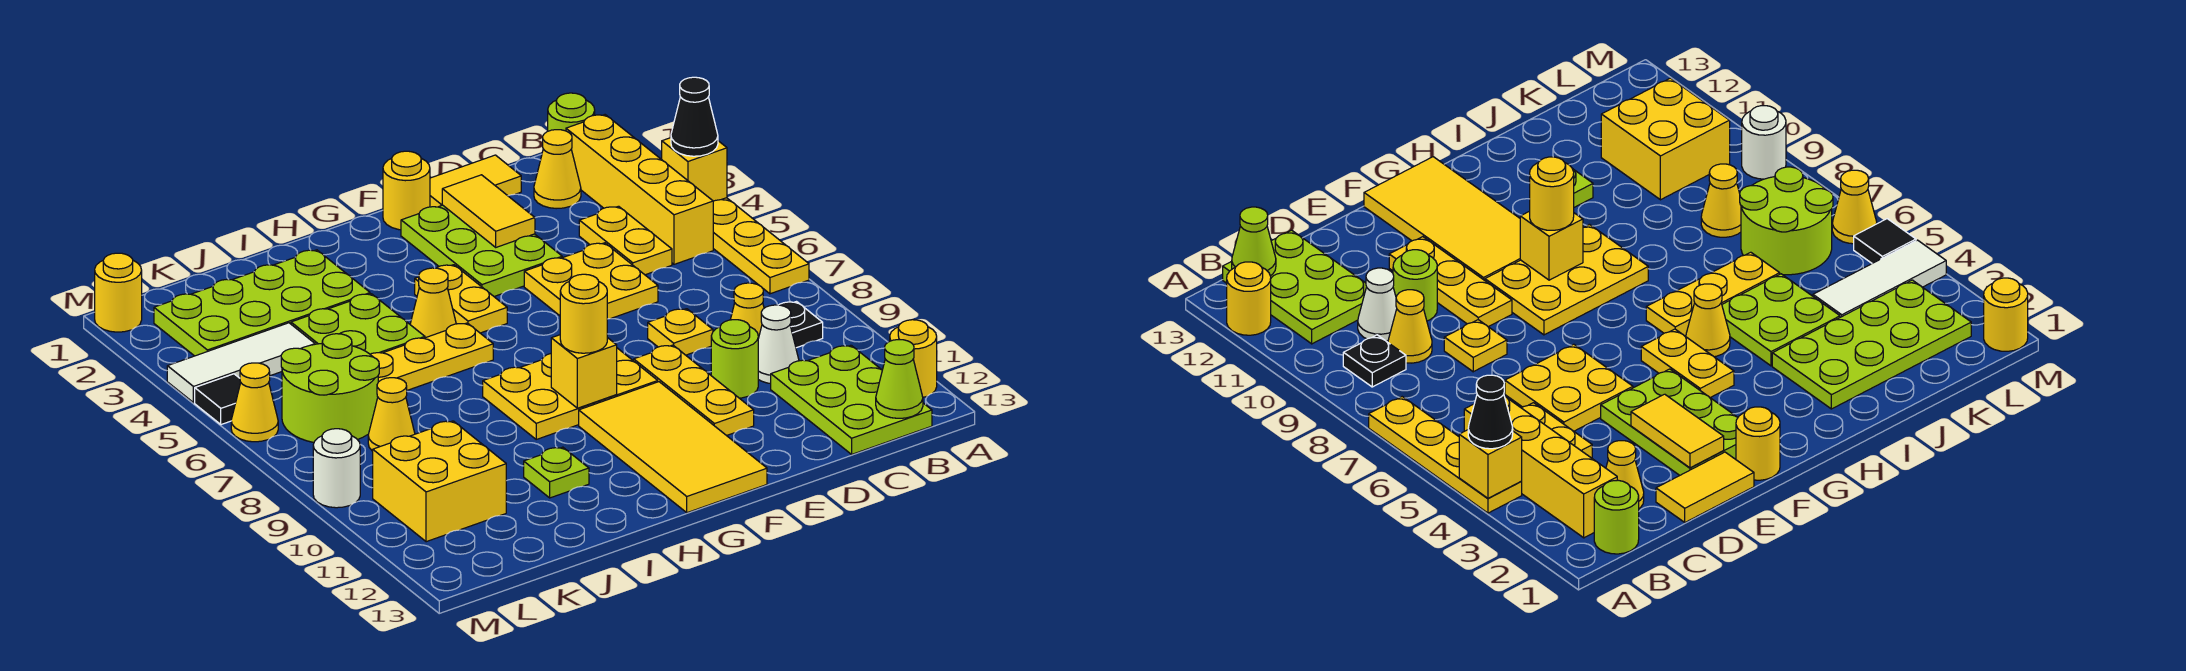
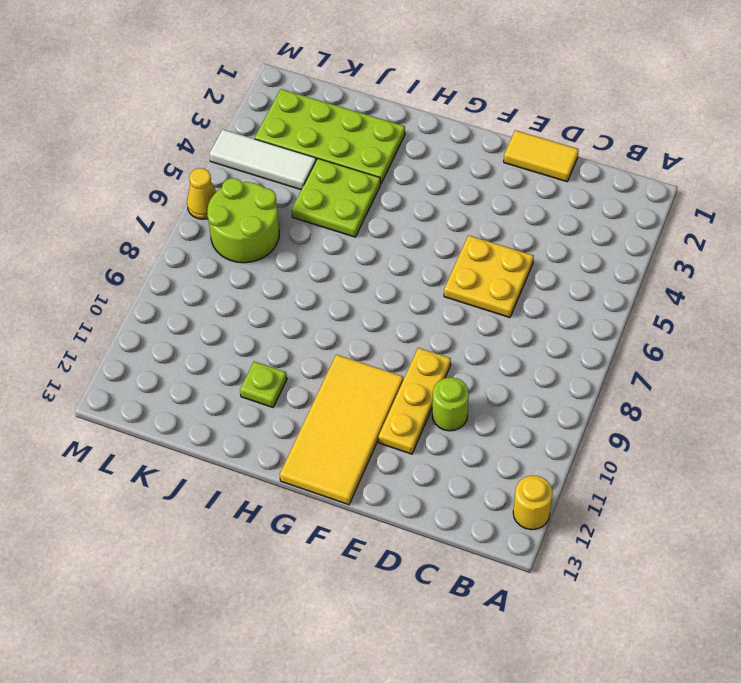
none -> yellow plate A4:A7 level 1
none -> lime round brick B1 level 1
none -> yellow brick B2:B5 level 1
none -> black plate B9 level 1

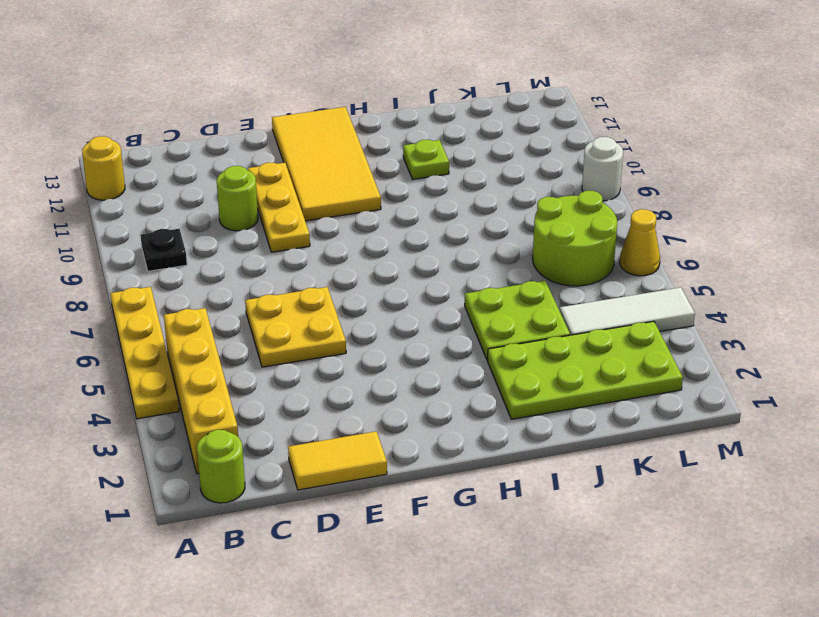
none -> lime plate B11:C13 level 1
none -> yellow cone C2 level 1
none -> yellow plate C4:C5 level 1
none -> yellow cone C9 level 1

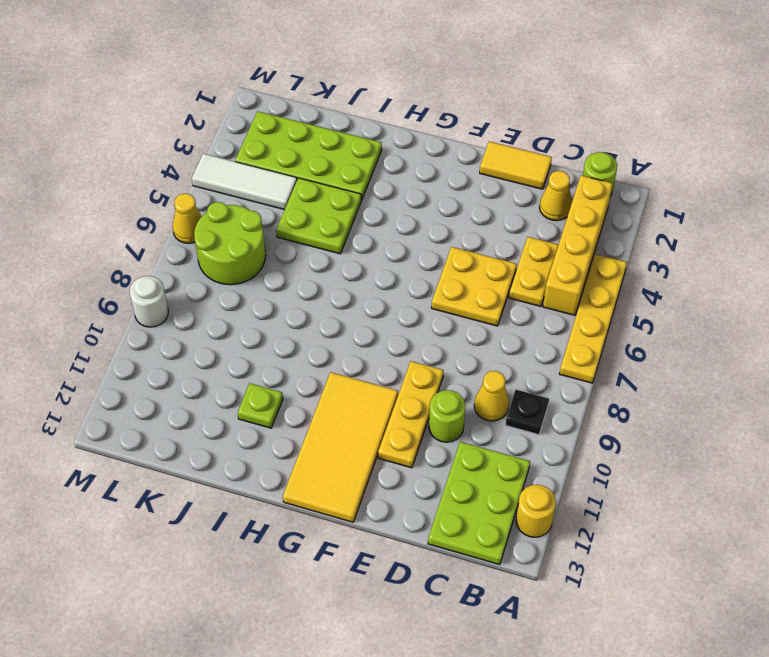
none -> white cone C10 level 1
none -> yellow plate D8 level 1
none -> lime plate E2:F4 level 1
none -> yellow round brick F1 level 1

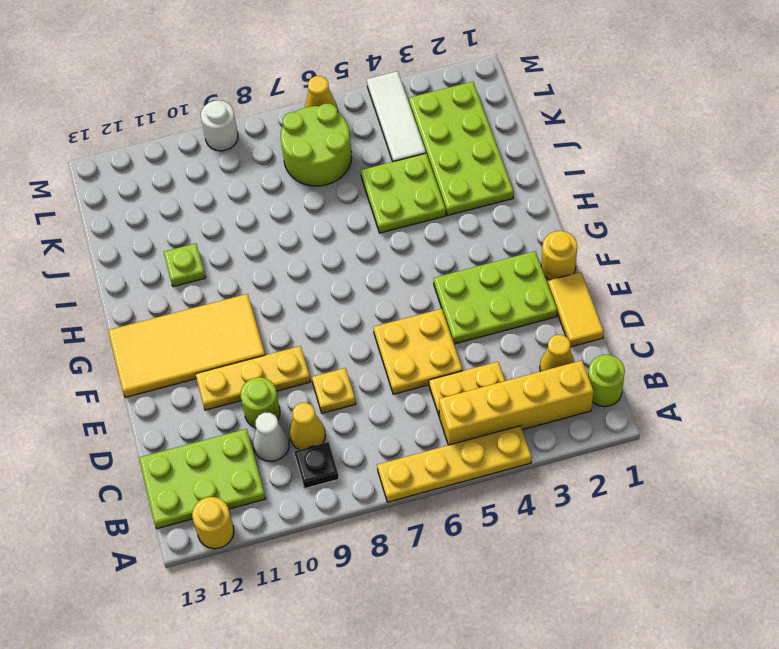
none -> yellow plate F8:H9 level 1
none -> yellow plate G4:G5 level 1
none -> yellow cone H5 level 1
none -> yellow plate H6:J6 level 1

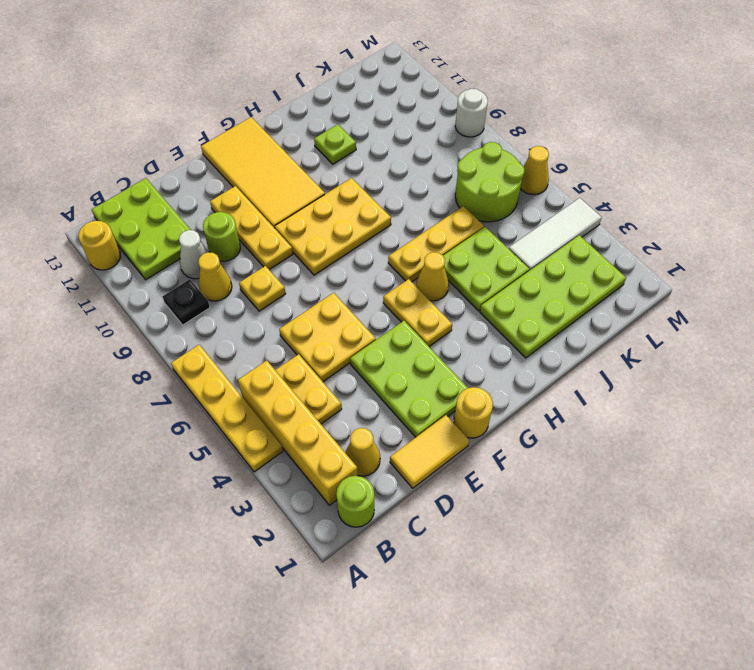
none -> yellow cone K8 level 1
none -> yellow brick K10:L11 level 1
none -> yellow round brick M1 level 1
none -> black tile M5 level 1

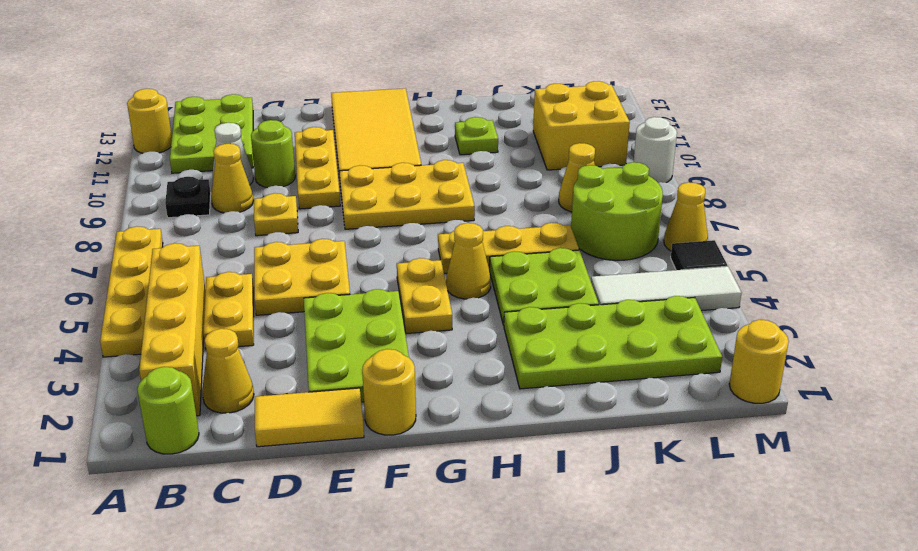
none -> yellow brick A4 level 2
none -> lime cone B13 level 2
none -> yellow tile E2:E3 level 2
none -> yellow brick G9 level 2

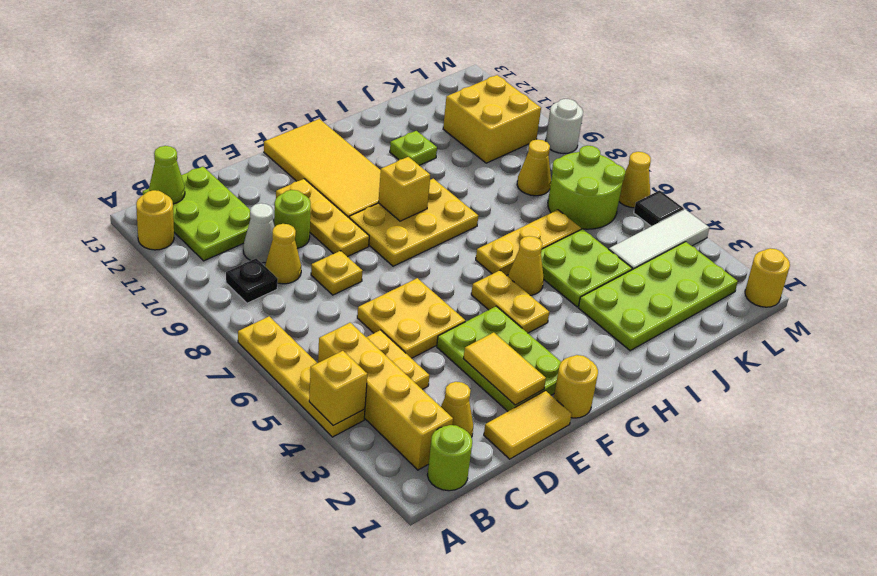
none -> black cone A4 level 3
none -> yellow round brick G9 level 3

